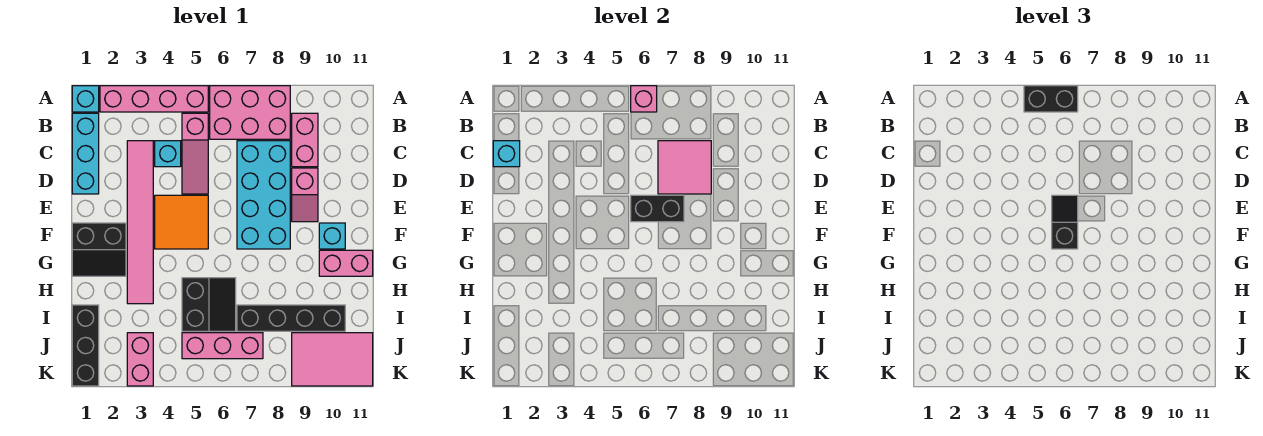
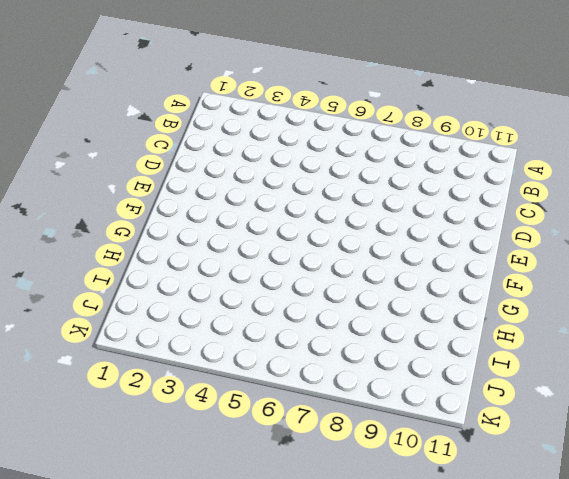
none -> cyan brick A1 level 1
none -> pink brick A2:A5 level 1
none -> pink brick A6:B8 level 1

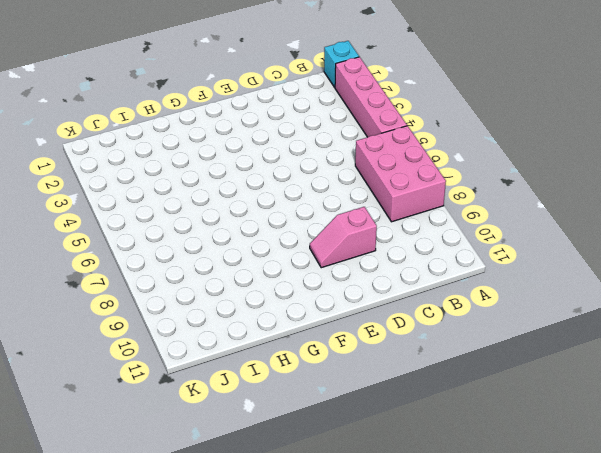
none -> cyan brick B1:D1 level 1
none -> pink slope B5:D5 level 1 top B
none -> pink brick B9:C9 level 1

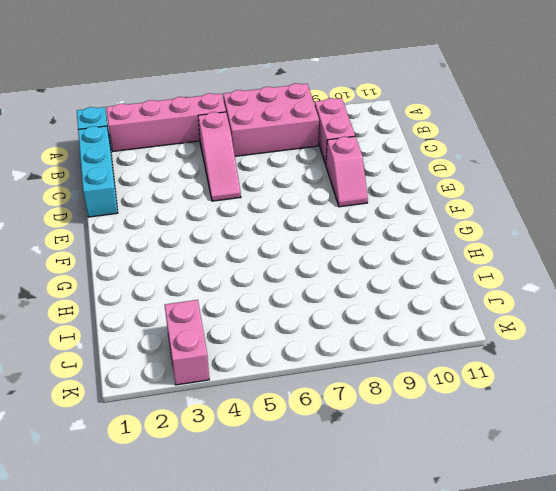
none -> pink tile C3:H3 level 1
none -> cyan brick C4 level 1
none -> cyan brick C7:F8 level 1

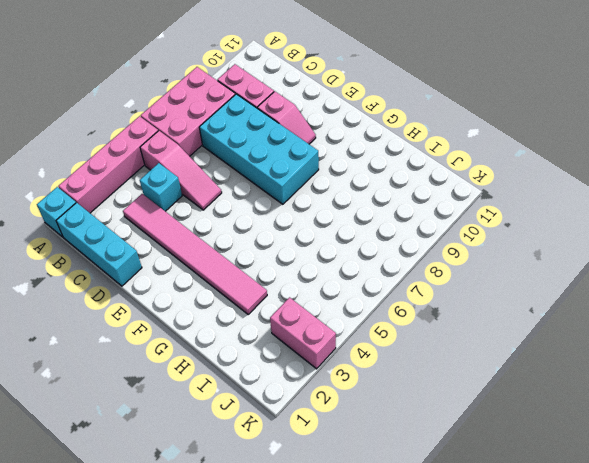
none -> orange tile E4:F5 level 1
none -> black slope F1:G2 level 1 top F
none -> cyan brick F10 level 1

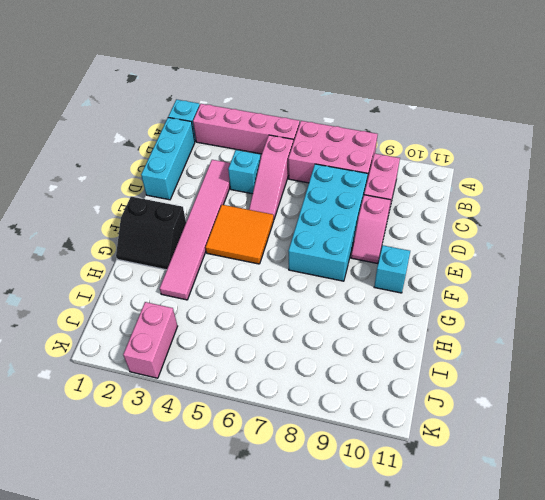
none -> pink brick G10:G11 level 1
none -> black slope H5:I6 level 1 top 5
none -> black brick I1:K1 level 1

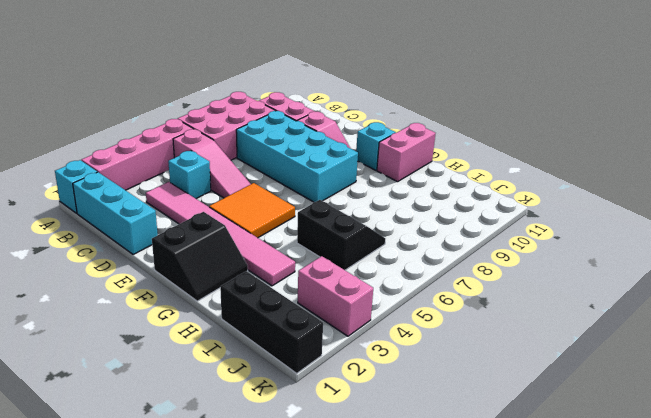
none -> black brick I7:I10 level 1
none -> pink brick J5:J7 level 1
none -> pink tile J9:K11 level 1

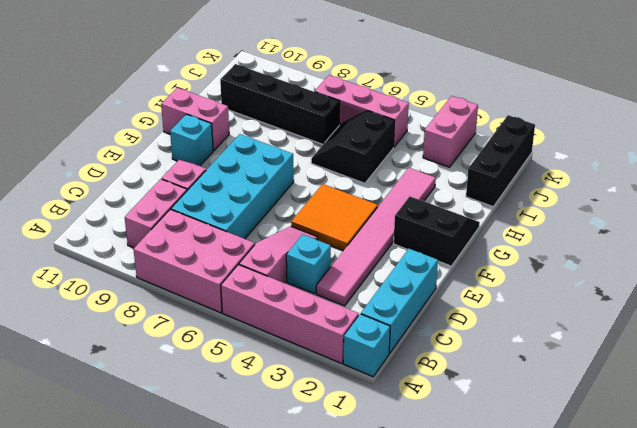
none -> pink tile J9:K11 level 1
none -> pink brick A6 level 2
none -> cyan brick C1 level 2

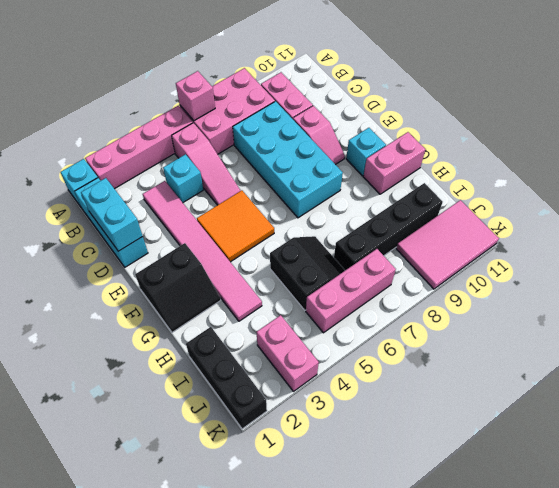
cyan brick C1:D1 level 2 -> cyan brick C1 level 2
none -> pink tile C7:D8 level 2
none -> black brick E6:E7 level 2
none -> black brick A5:A6 level 3

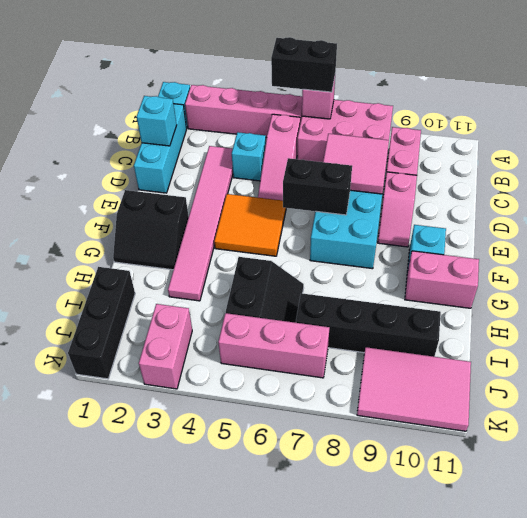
none -> black slope E6:F6 level 3 top F

